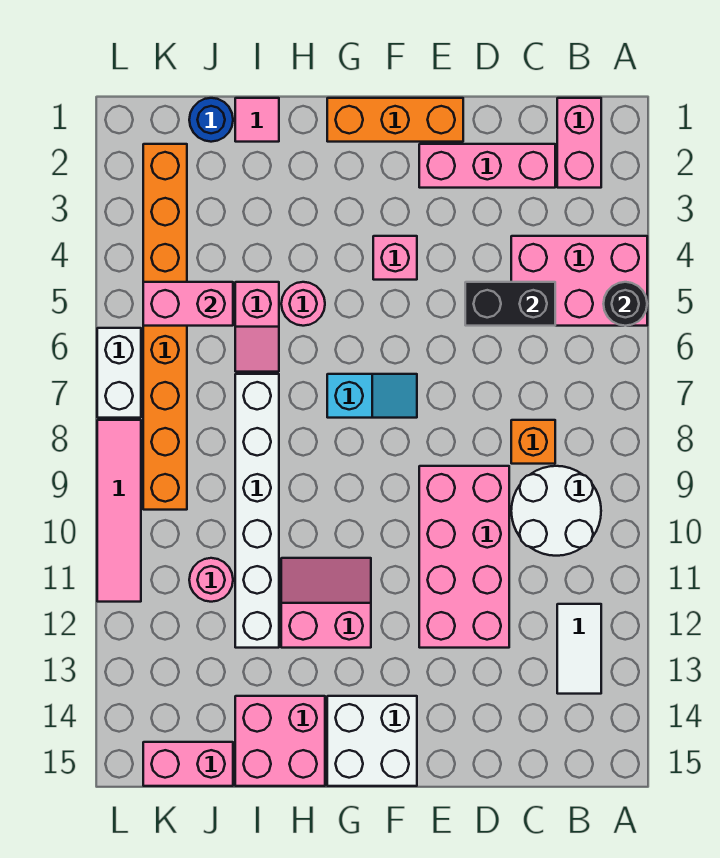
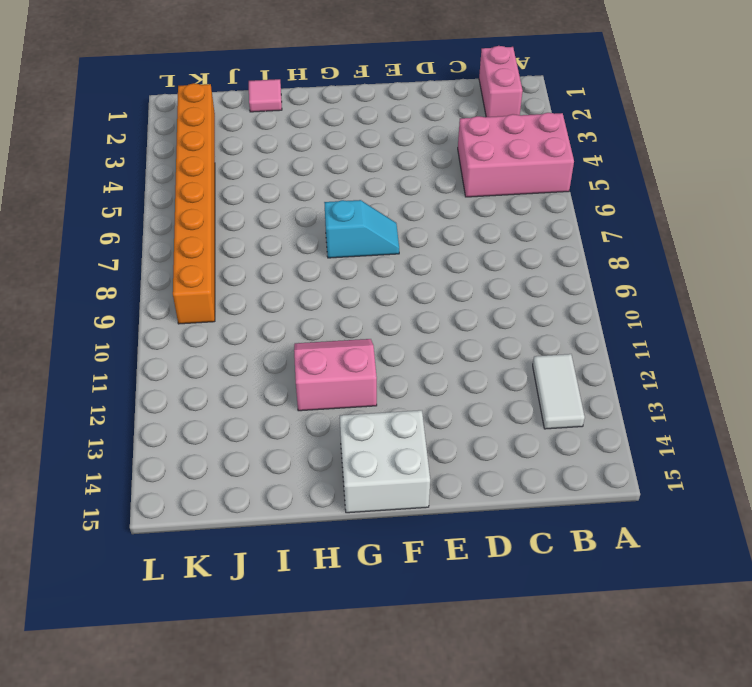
none -> white round brick B9:C10 level 1
none -> pink brick C2:E2 level 1
none -> orange brick C8 level 1

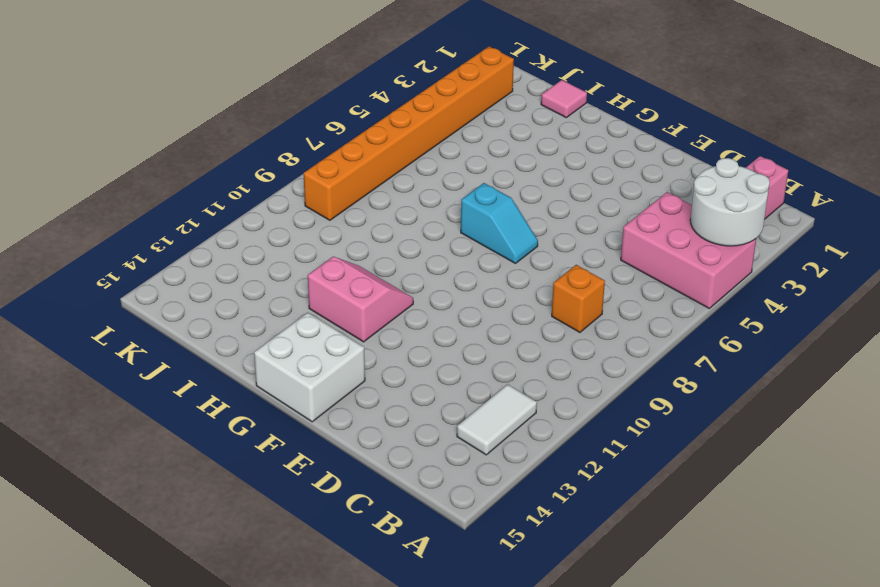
white round brick A3:B4 level 2 -> white round brick B9:C10 level 1
none -> pink brick C2:E2 level 1
none -> pink brick D9:E12 level 1
none -> orange brick E1:G1 level 1

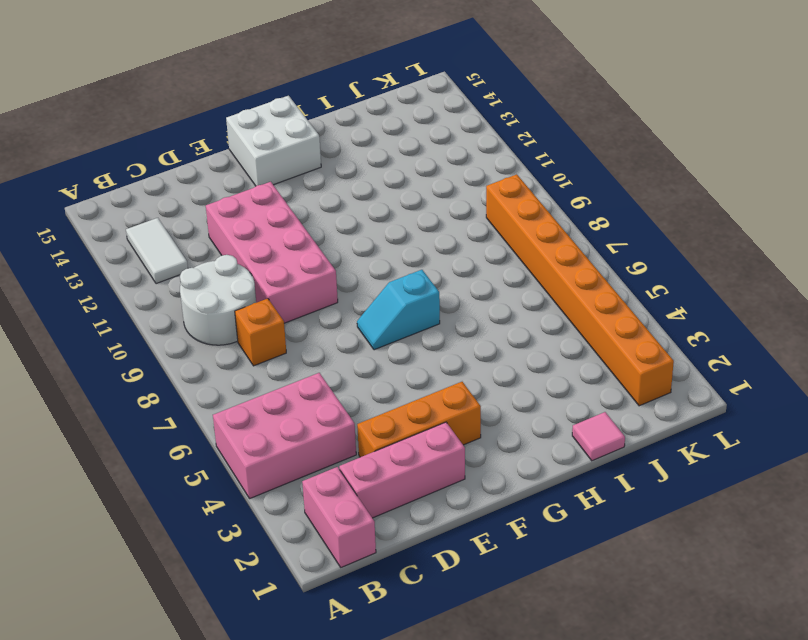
orange brick D3:F3 level 1 -> orange brick E1:G1 level 1
none -> pink brick F4 level 1
none -> pink slope G11:H12 level 1 top 12
none -> pink round brick H5 level 1

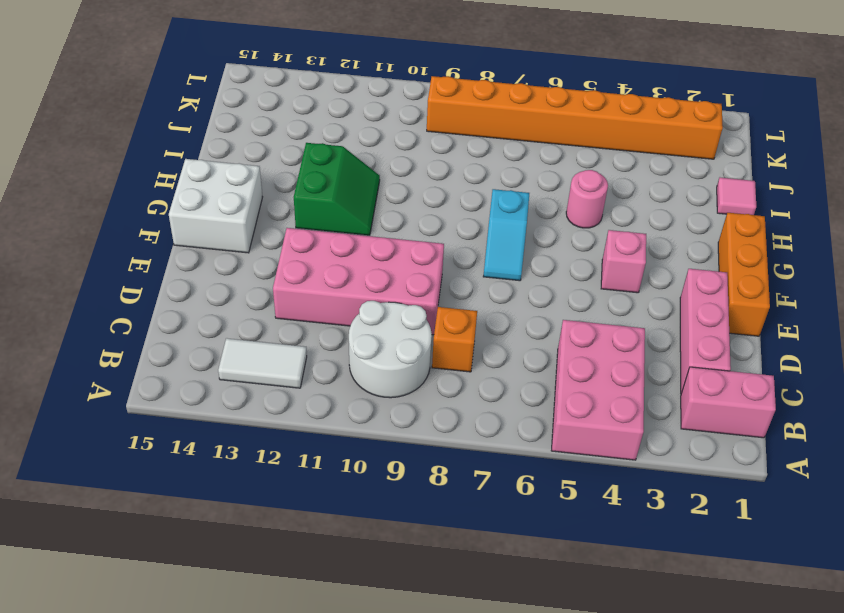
green slope G11:H12 level 1 top 12 -> pink slope G11:H12 level 1 top 12
none -> pink brick H14:I15 level 1
none -> pink slope I5:I6 level 1 top 5
none -> white brick I7:I12 level 1

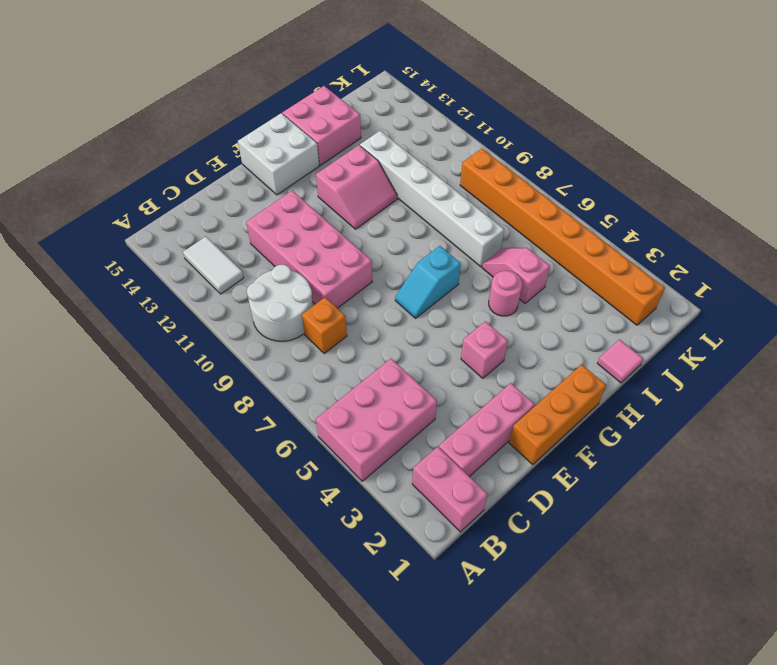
none -> blue round brick J1 level 1
none -> pink round brick J11 level 1
none -> pink brick J15:K15 level 1

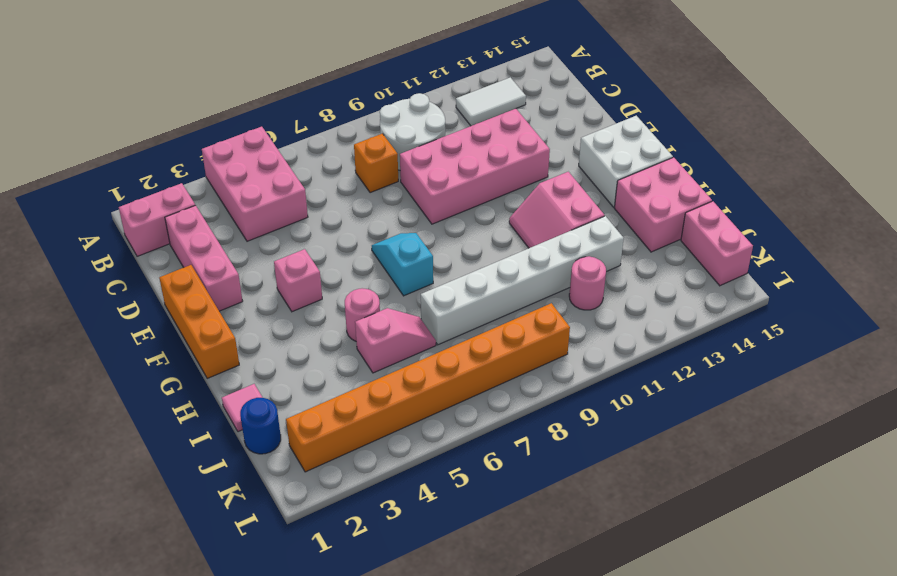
none -> white brick L6:L7 level 1
none -> pink tile L8:L11 level 1
none -> black round brick A5 level 2

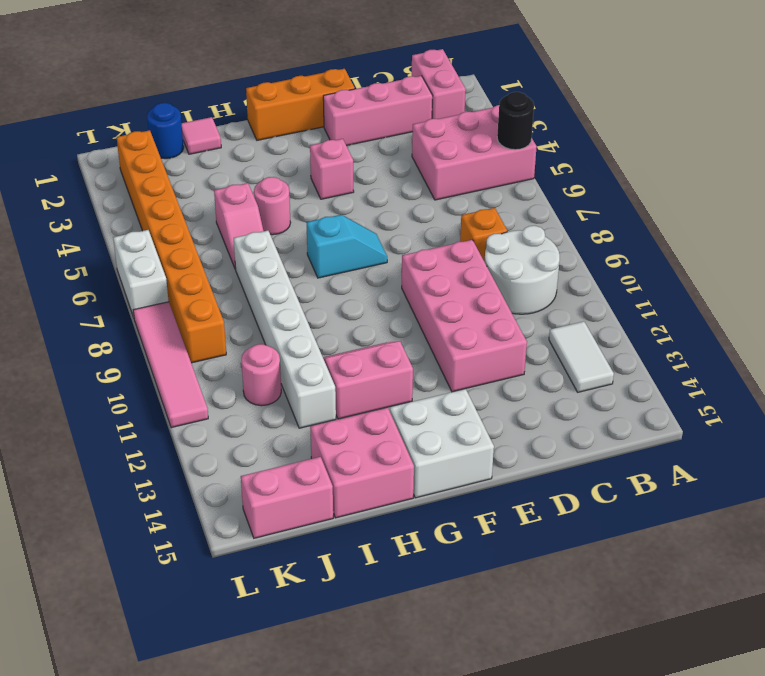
none -> black brick C5:D5 level 2
none -> pink brick J5:K5 level 2

